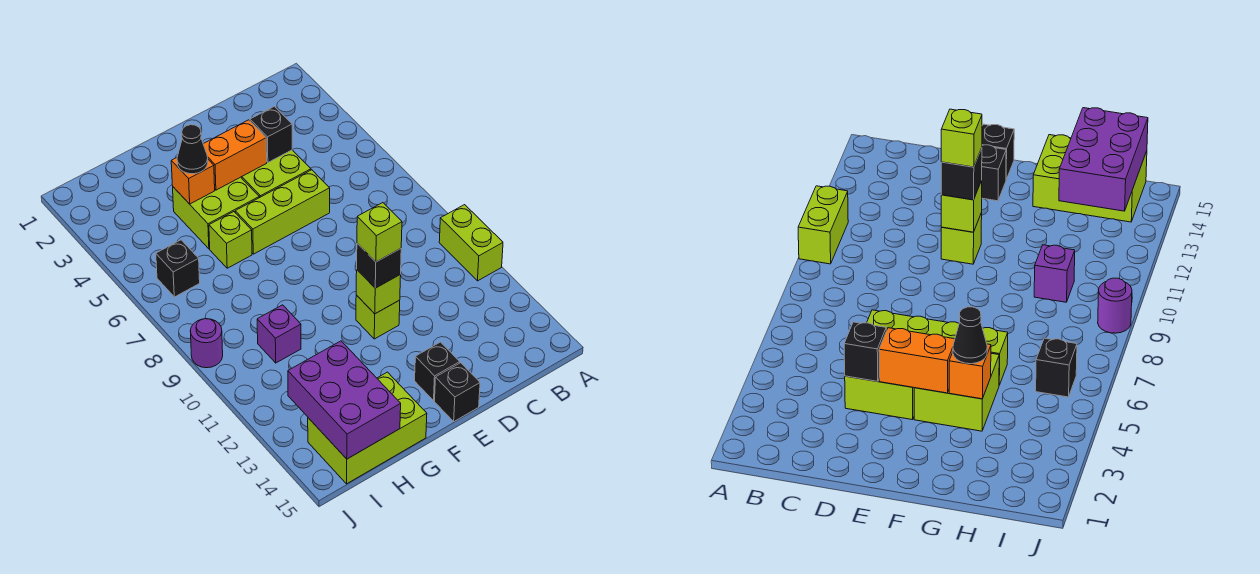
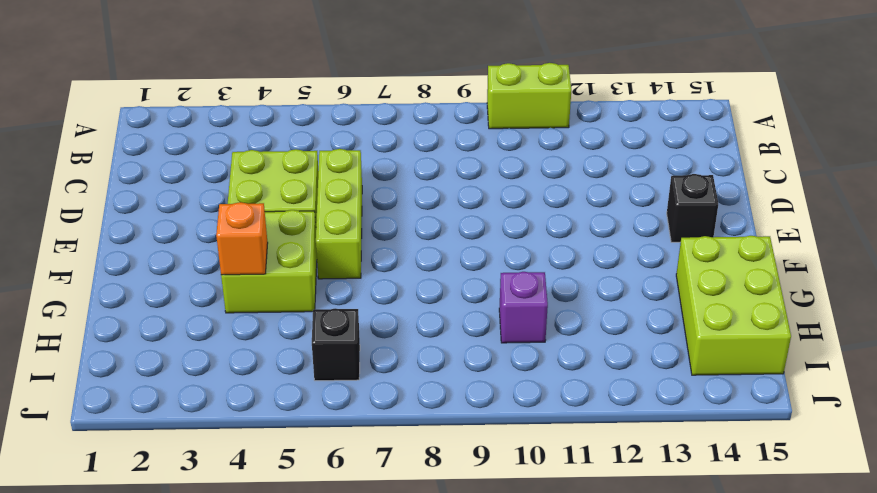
none -> lime brick E11 level 1
none -> black brick E15 level 1
none -> lime brick G6 level 1

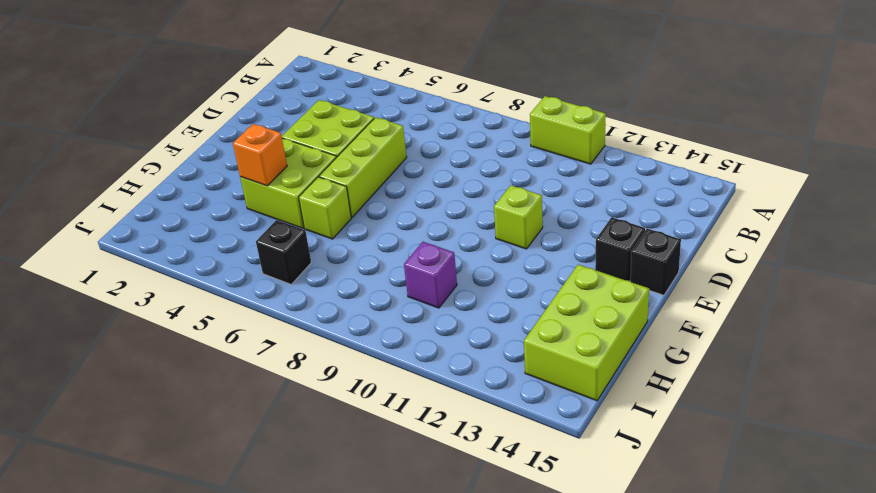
none -> purple round brick J9 level 1
none -> black brick D4 level 2
none -> orange brick E4:F4 level 2

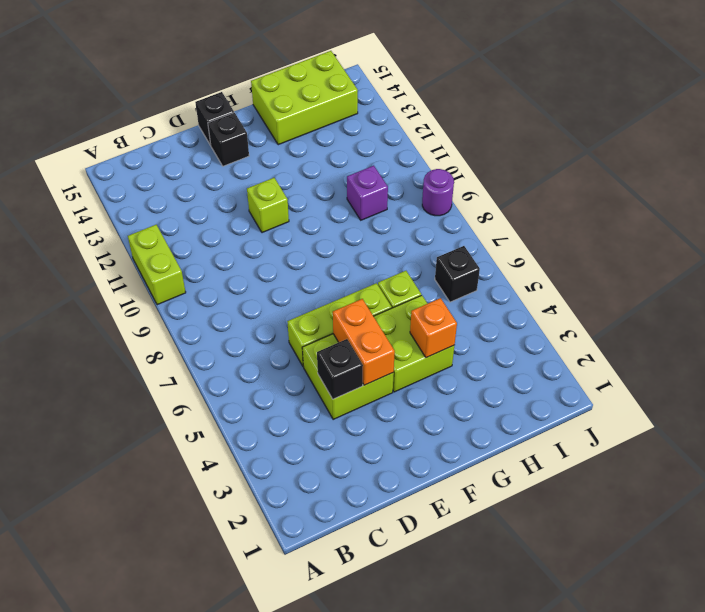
orange brick E4:E5 level 2 -> orange brick E4:F4 level 2
none -> lime brick E11 level 2
none -> purple brick H13:I15 level 2
none -> black brick E11 level 3

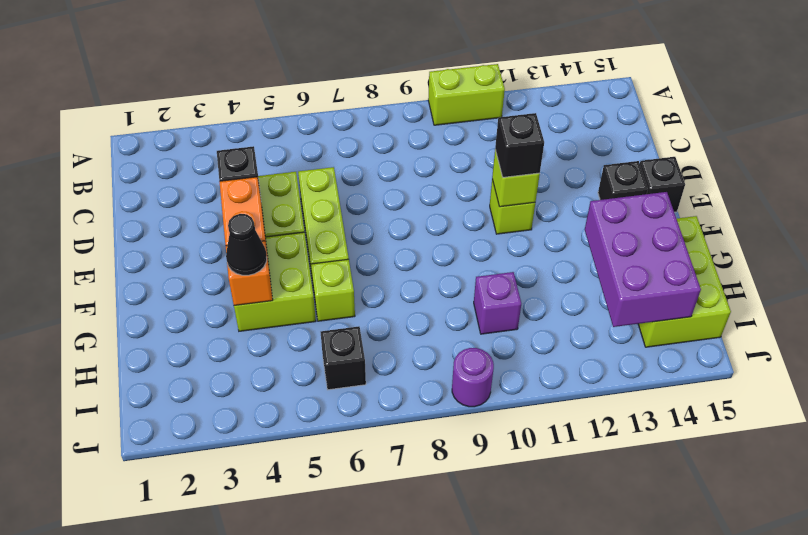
purple brick G13:I14 level 2 -> purple brick H13:I15 level 2
none -> lime brick E11 level 4

